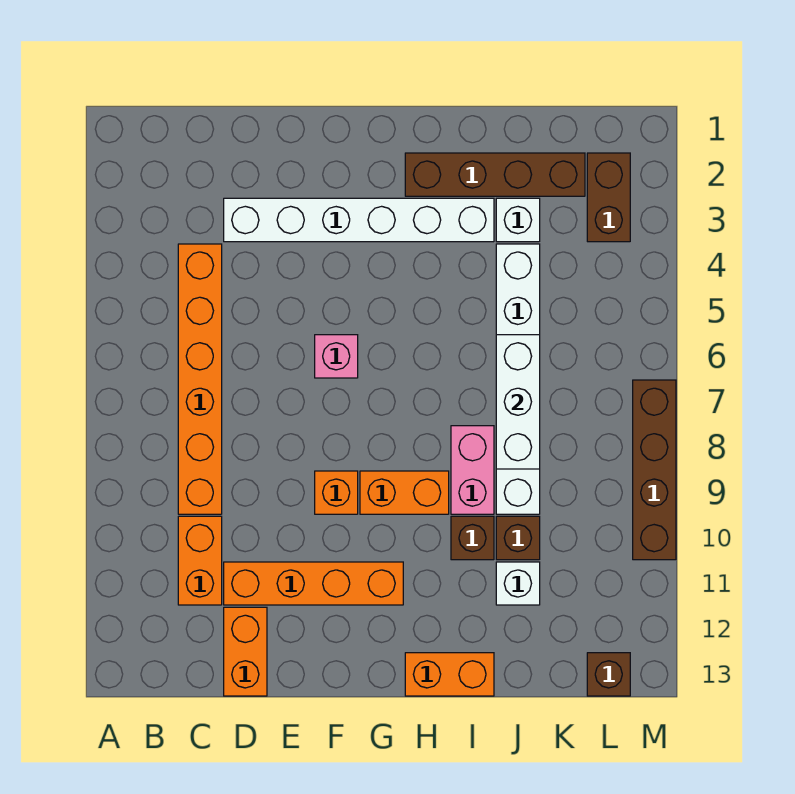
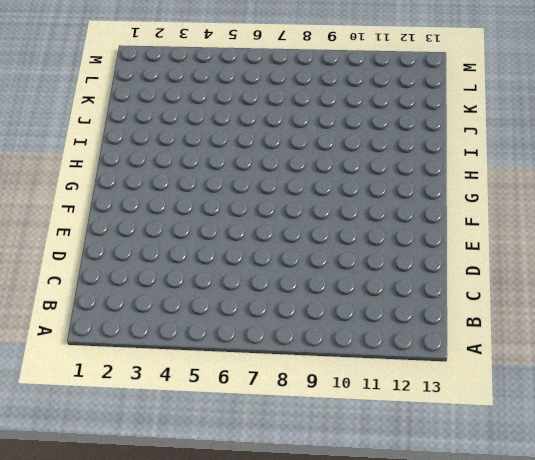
none -> orange brick C4:C9 level 1
none -> orange brick C10:C11 level 1
none -> white brick D3:I3 level 1

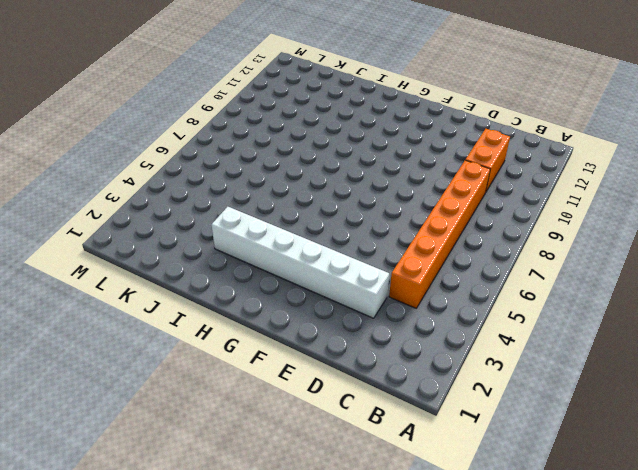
none -> orange brick D11:G11 level 1
none -> orange brick D12:D13 level 1
none -> pink brick F6 level 1

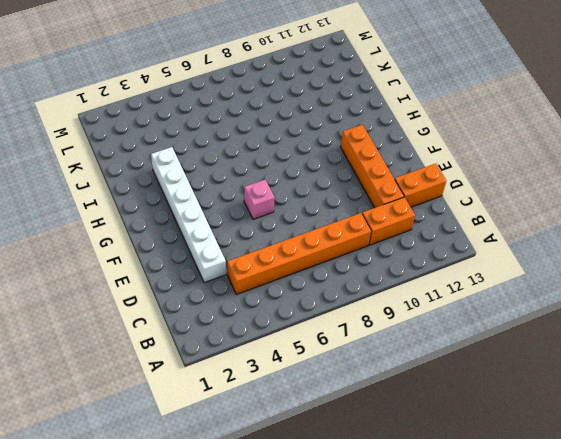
none -> orange brick F9 level 1
none -> orange brick G9:H9 level 1
none -> brown brick H2:K2 level 1

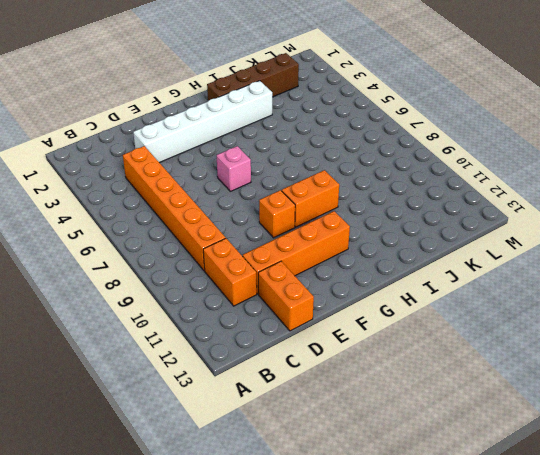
none -> orange brick H13:I13 level 1
none -> pink brick I8:I9 level 1
none -> brown brick I10 level 1

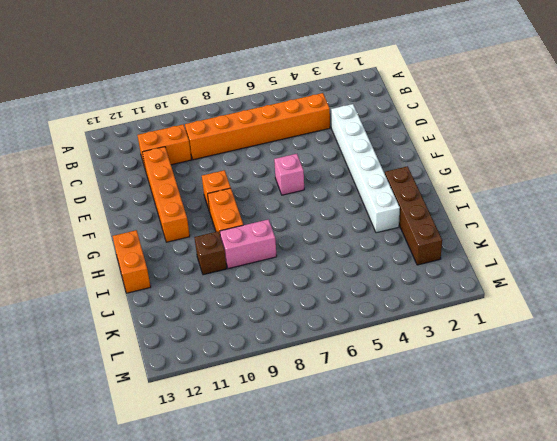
none -> orange brick D12:D13 level 1
none -> white brick J3 level 1
none -> white brick J4:J9 level 1

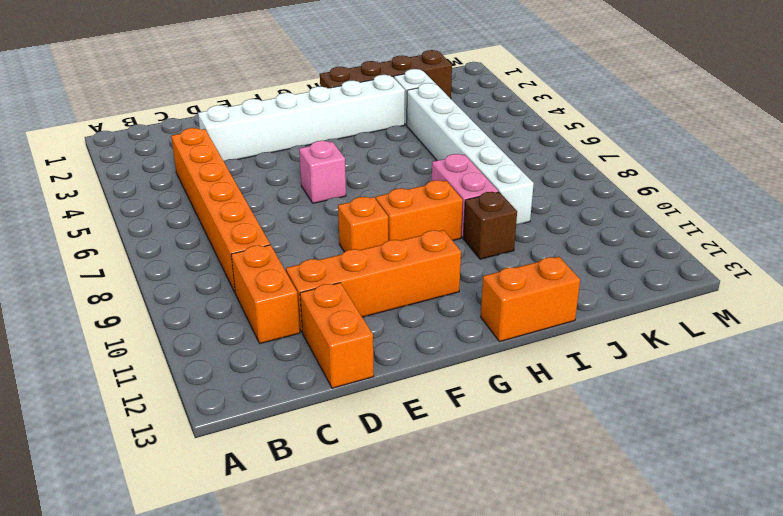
none -> brown brick J10 level 1
none -> white brick J11 level 1
none -> brown brick L2:L3 level 1

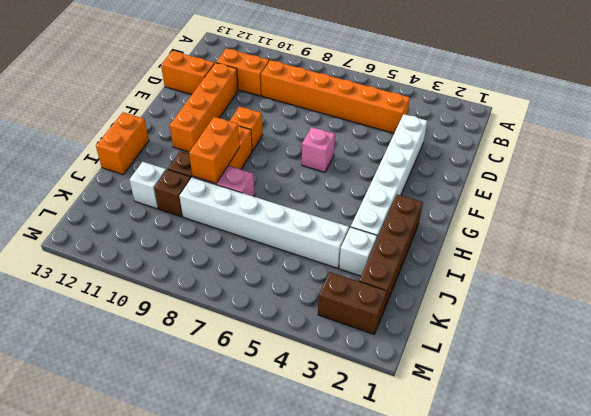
orange brick H9:I9 level 2 -> none
none -> brown brick L13 level 1
none -> brown brick M7:M10 level 1
none -> white brick J6:J8 level 2

